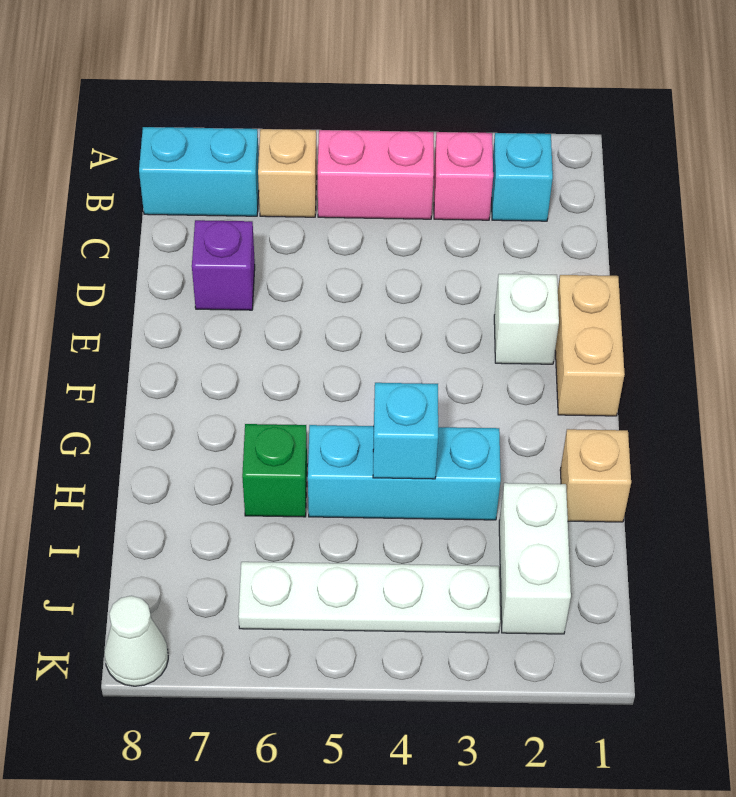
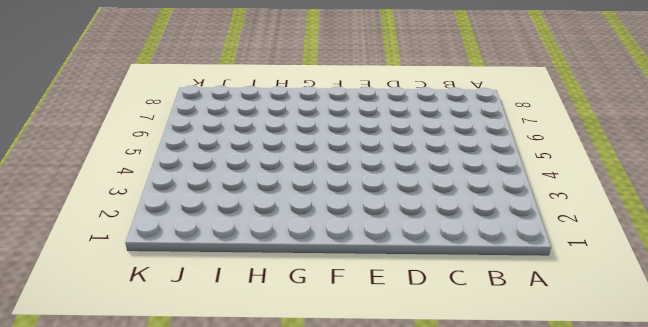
none -> cyan brick B2 level 1
none -> pink brick B3 level 1
none -> pink brick B4:B5 level 1

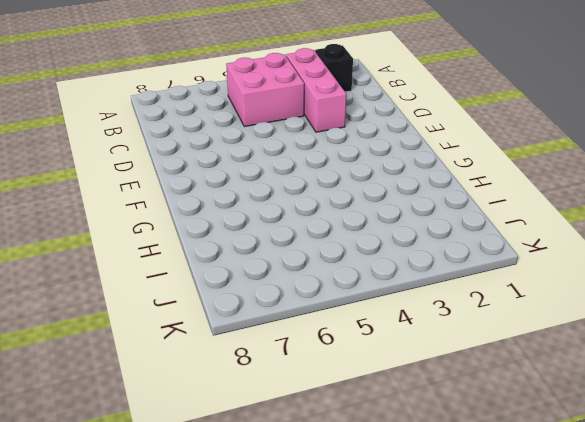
black brick B2 level 1 -> cyan brick B2 level 1
pink brick B3:D3 level 1 -> pink brick B3 level 1
pink brick B4:C5 level 1 -> pink brick B4:B5 level 1
none -> tan brick B6 level 1
none -> cyan brick B7:B8 level 1
none -> purple brick D7 level 1

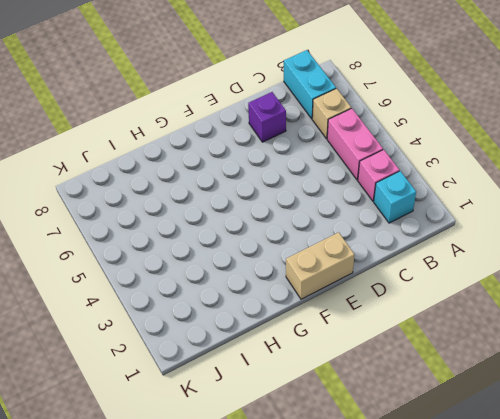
none -> white brick E2 level 1
none -> tan brick H1 level 1
none -> cyan brick H3:H5 level 1

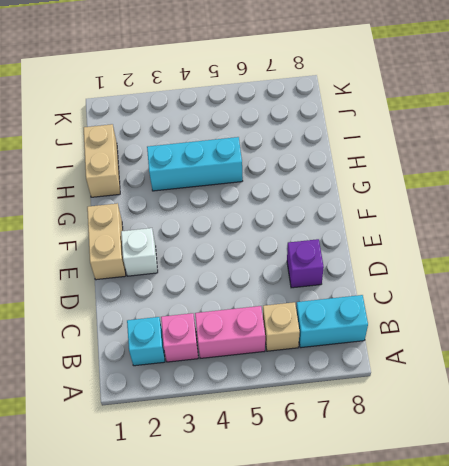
tan brick H1:I1 level 1 -> tan brick H1 level 1
none -> green brick H6 level 1
none -> white brick I2:J2 level 1
none -> white plate J3:J6 level 1

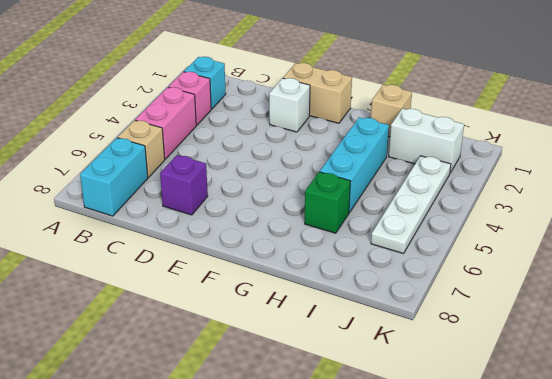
none -> white cone K8 level 1
none -> cyan brick H4 level 2

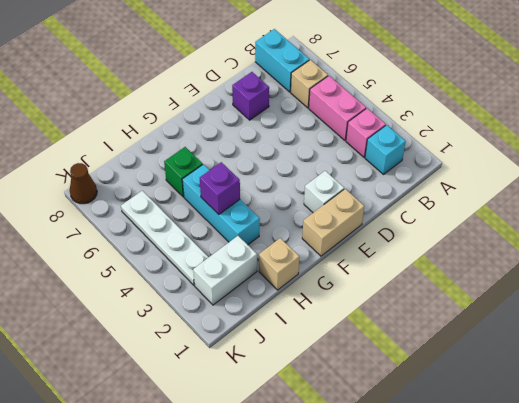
purple brick H4 level 2 -> cyan brick H4 level 2
brown cone K8 level 1 -> white cone K8 level 1

